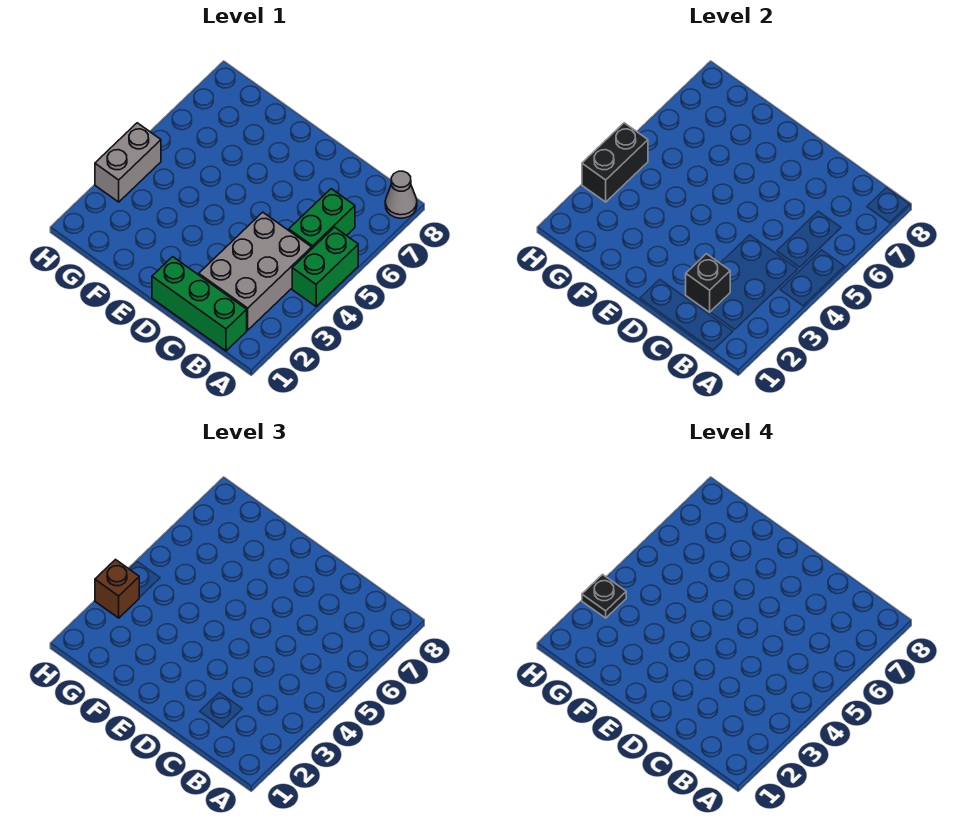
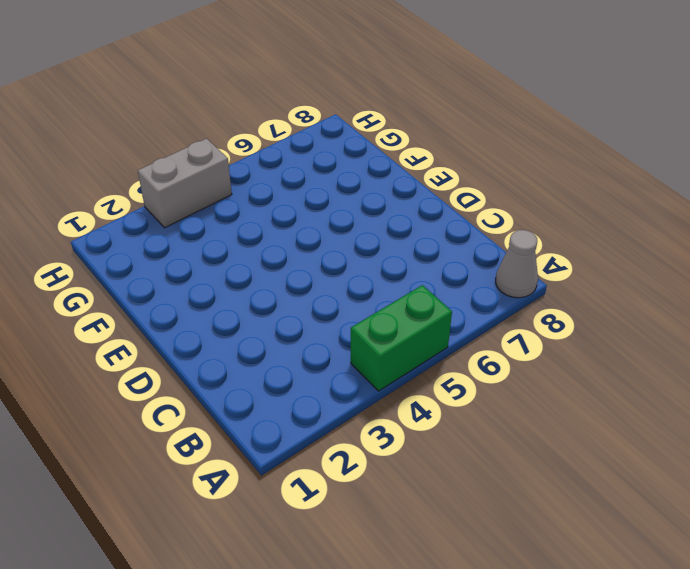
none -> green brick B1:D1 level 1
none -> grey brick B2:C4 level 1

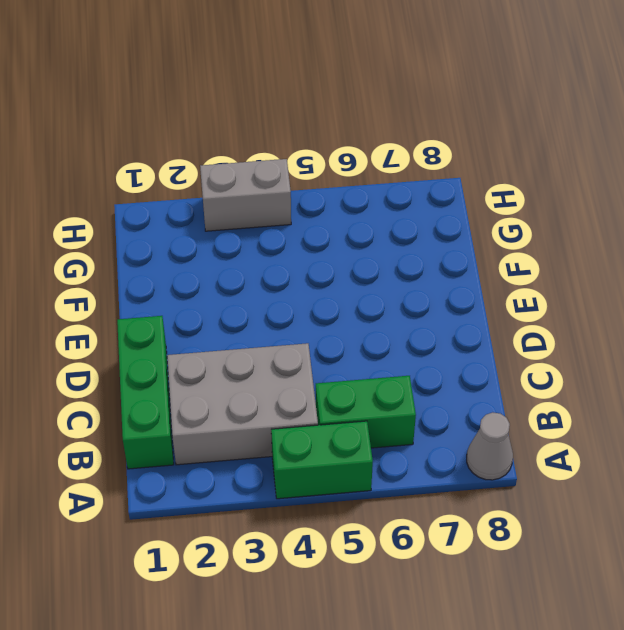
none -> black brick C2 level 2
none -> black brick H3:H4 level 2

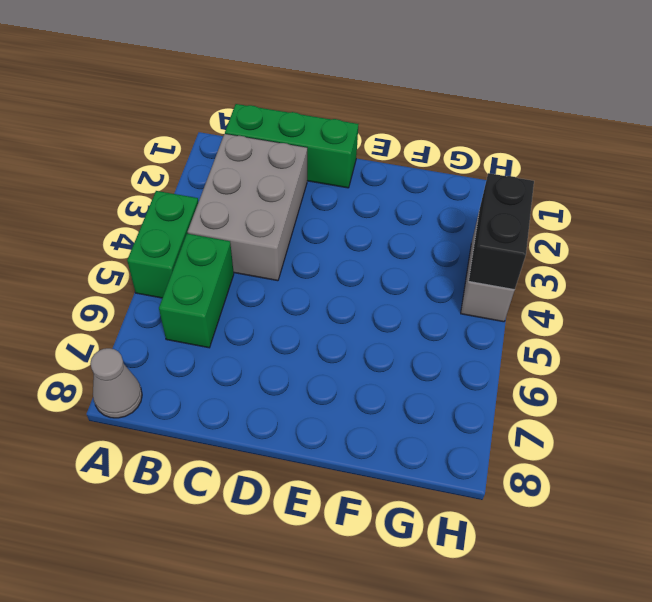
none -> black brick C2 level 2
none -> brown brick H3 level 3

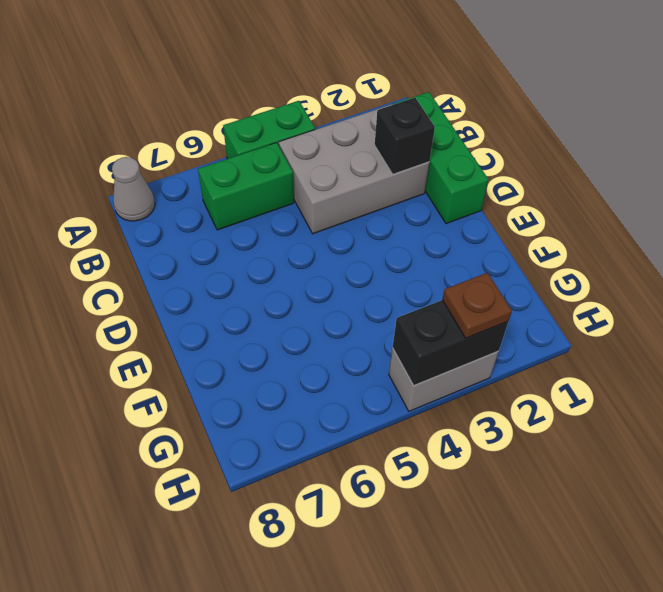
brown plate H3 level 3 -> brown brick H3 level 3
none -> black plate H3 level 4

